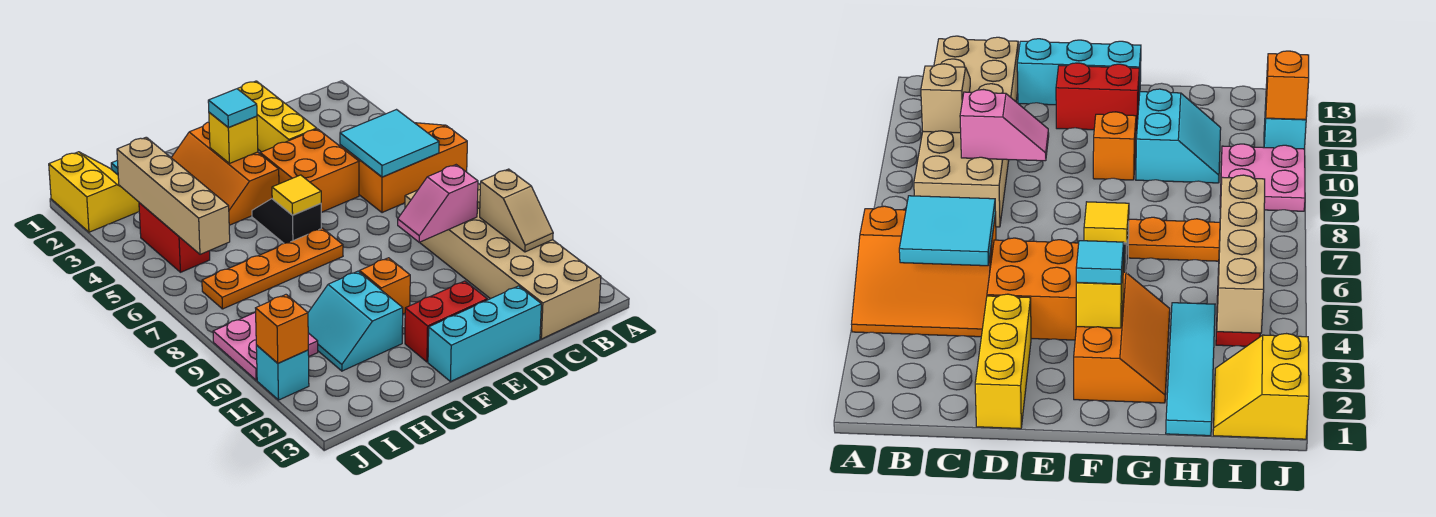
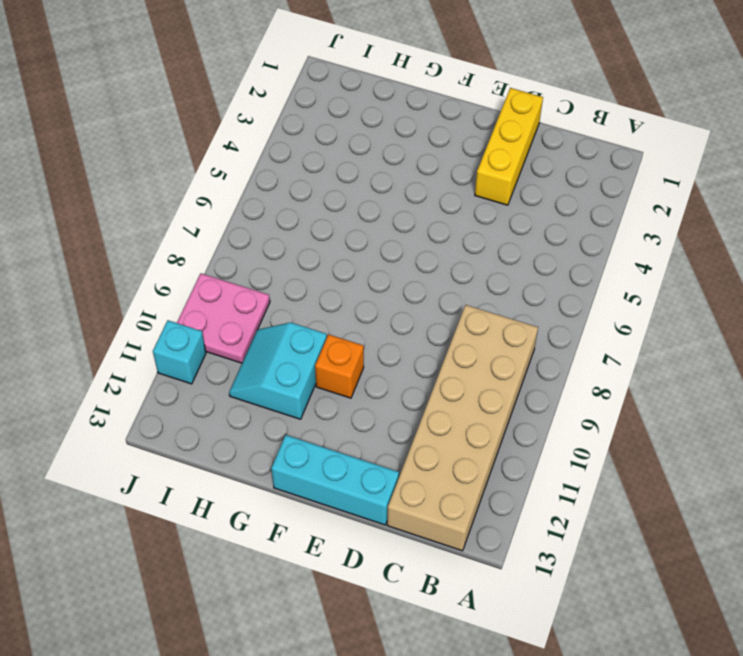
none -> orange slope A4:C6 level 1 top 6
none -> orange brick D4:E5 level 1
none -> red brick E12:F12 level 1

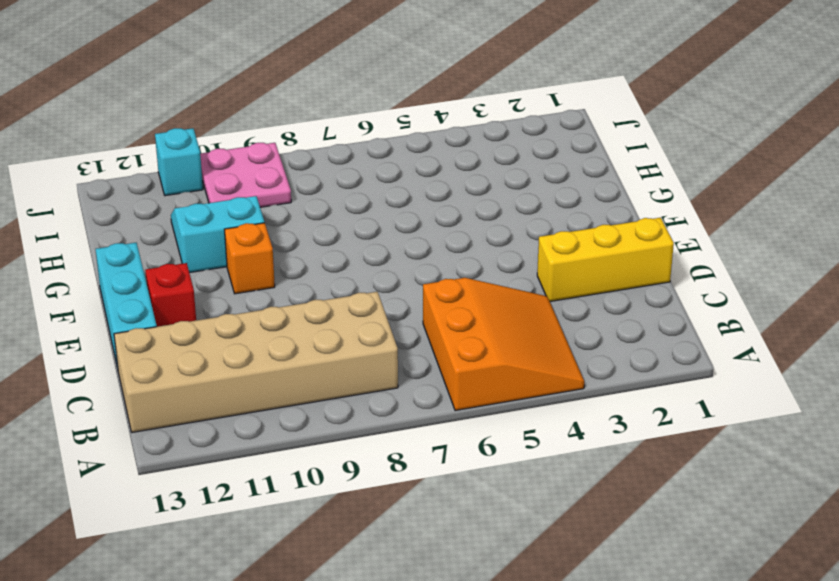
red brick E12 level 1 -> red brick E12:F12 level 1
none -> orange brick D4:E5 level 1
none -> orange slope F2:G4 level 1 top F
none -> black slope F5:F6 level 1 top 6

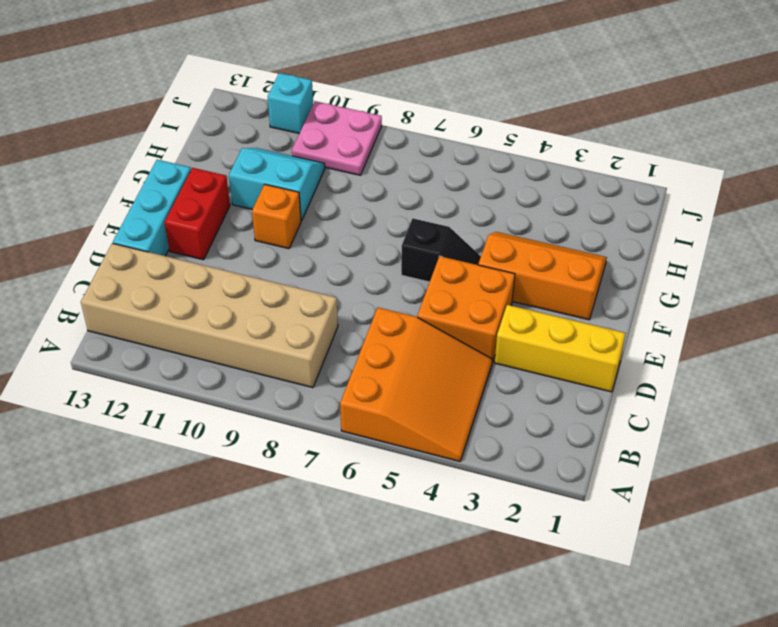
none -> orange plate F7:I7 level 1
none -> cyan tile H1:H4 level 1
none -> yellow slope I1:J2 level 1 top J

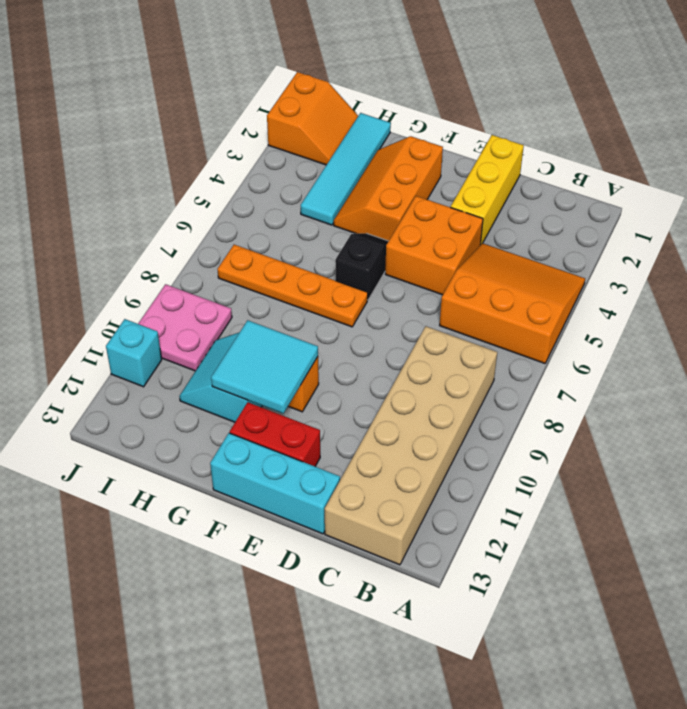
cyan tile F10:G11 level 2 -> cyan tile B5:C6 level 2
orange slope I1:J2 level 1 top J -> yellow slope I1:J2 level 1 top J
none -> red brick I4:I5 level 1
none -> tan slope B10:B11 level 2 top 10
none -> pink slope C9:D9 level 2 top C

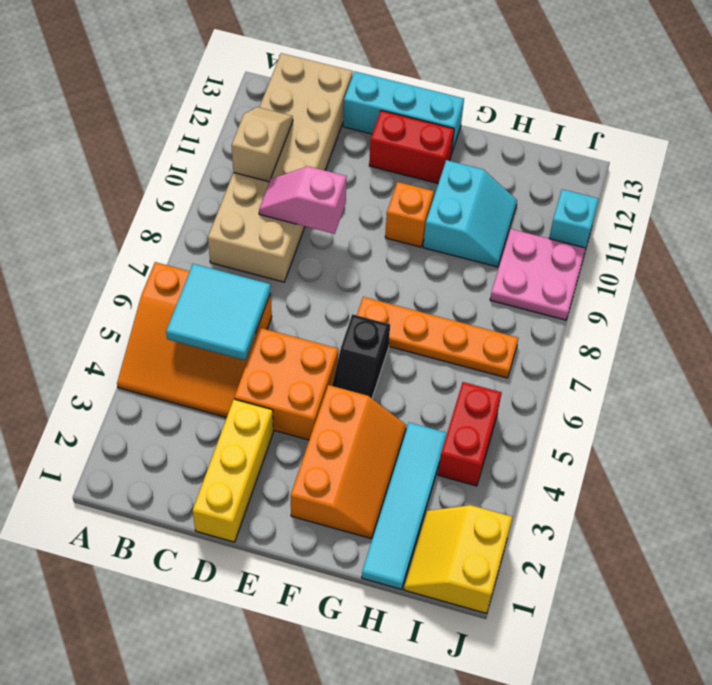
pink slope C9:D9 level 2 top D -> pink slope C9:D9 level 2 top C
none -> yellow brick F3 level 2
none -> yellow tile F6 level 2
none -> tan brick I3:I6 level 2

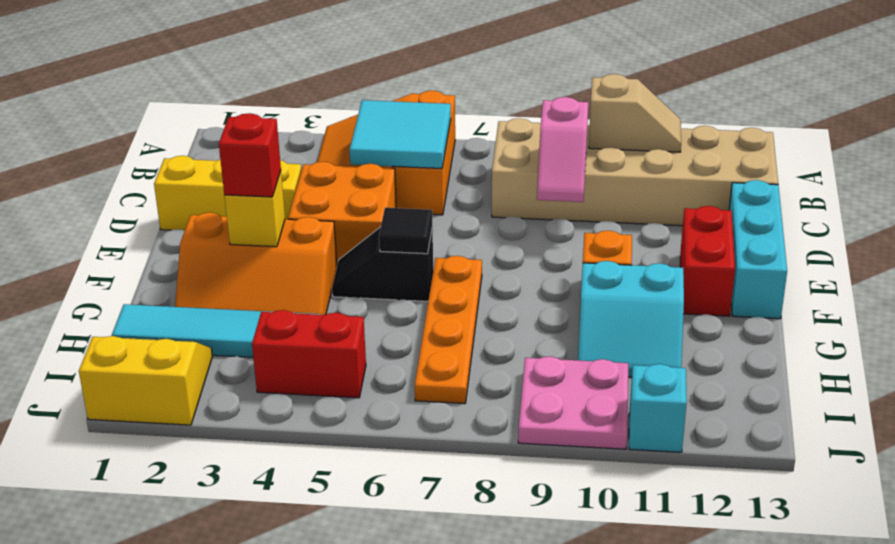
red brick F3 level 3 -> cyan tile F3 level 3
black tile F6 level 2 -> yellow tile F6 level 2
none -> tan brick I3:I6 level 2
none -> orange brick J11 level 2

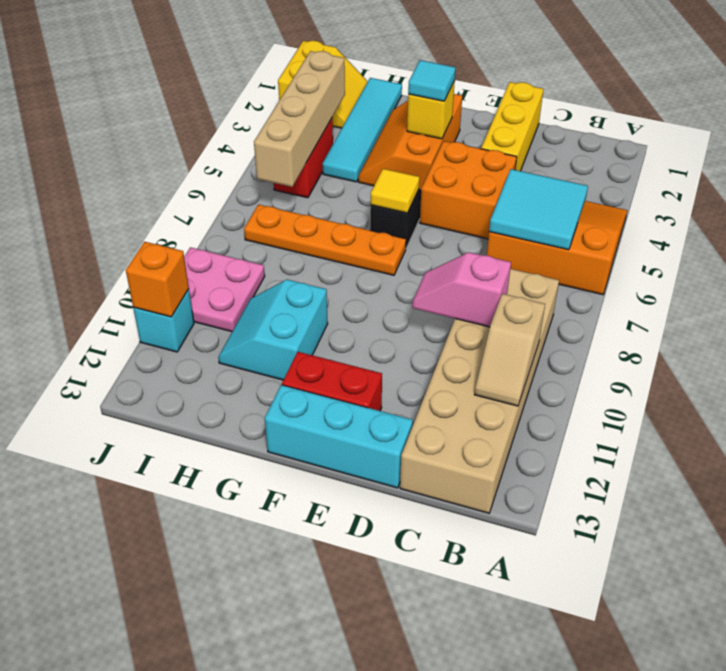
none -> orange brick F10 level 1

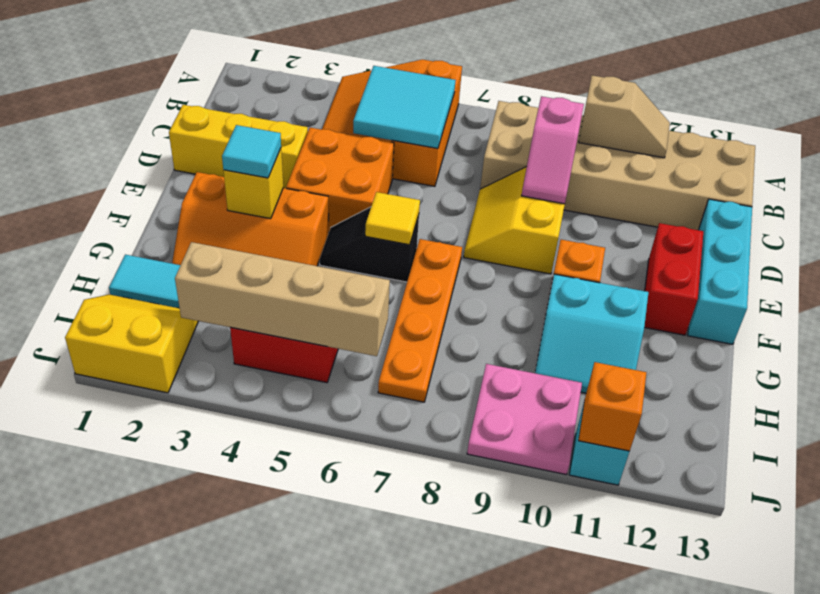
yellow slope D8:E9 level 1 top 9 -> none

